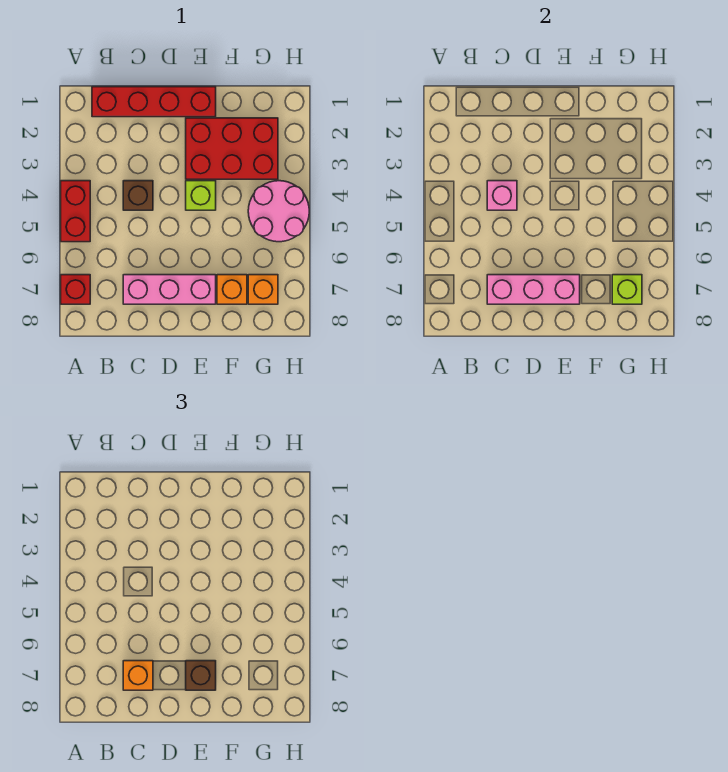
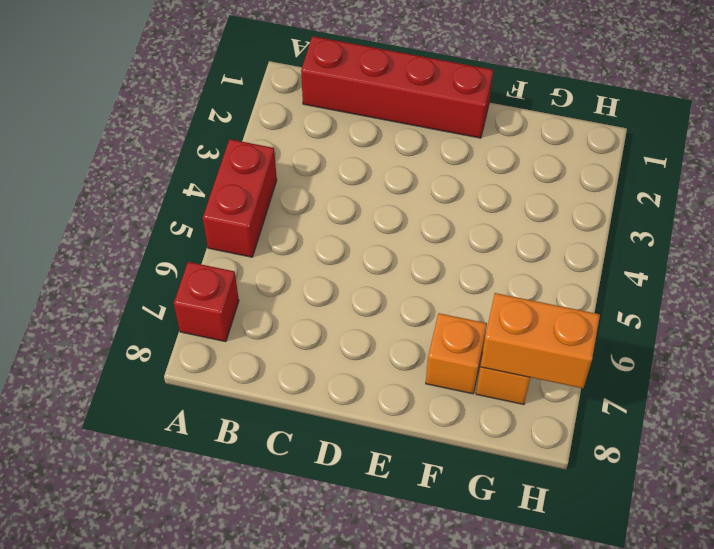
orange brick G7:H7 level 2 -> lime brick G7 level 2
none -> brown brick C4 level 1
none -> pink brick C7:E7 level 1
none -> red brick E2:G3 level 1

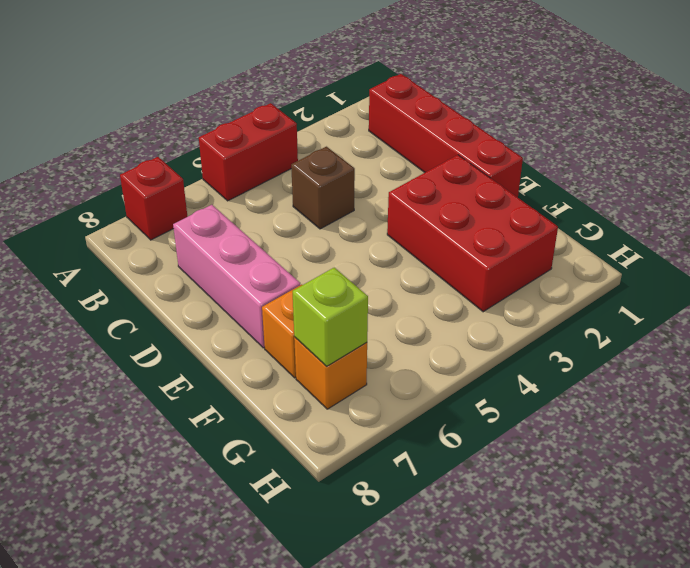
none -> lime brick E4 level 1
none -> pink round brick G4:H5 level 1
none -> pink brick C4 level 2

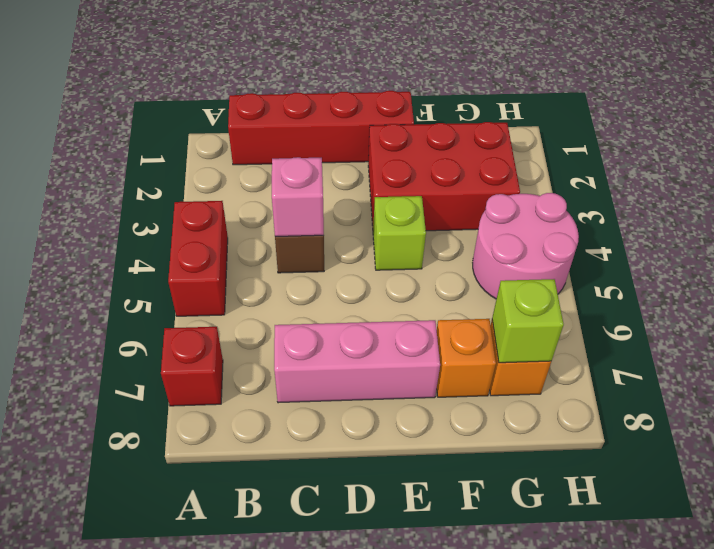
none -> pink brick C7:E7 level 2
none -> orange brick C7 level 3
none -> brown brick E7 level 3

